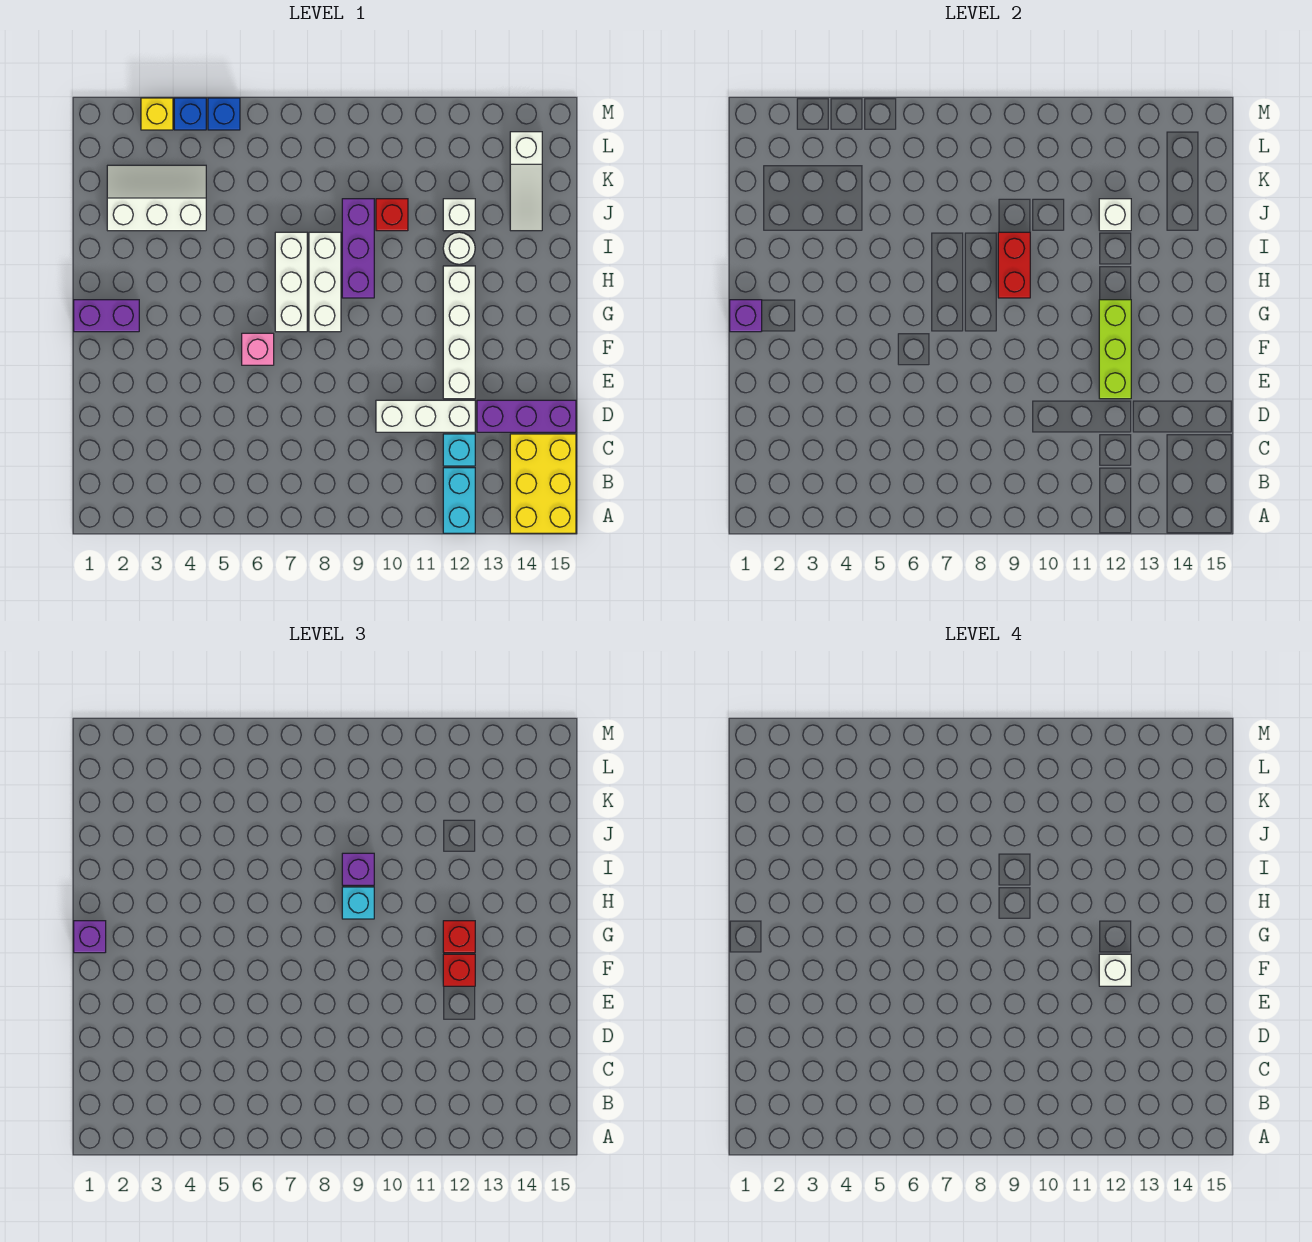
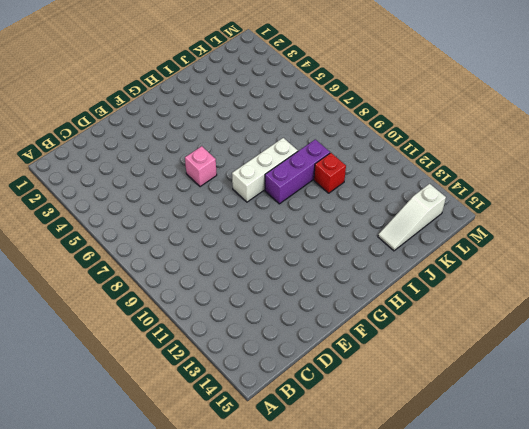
none -> cyan brick A12:B12 level 1
none -> yellow brick A14:C15 level 1
none -> cyan brick C12 level 1

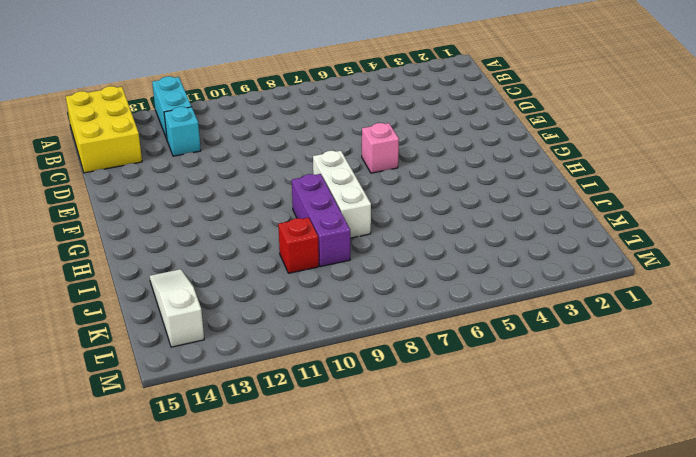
none -> white brick D10:D12 level 1
none -> purple brick D13:D15 level 1
none -> white brick E12:H12 level 1

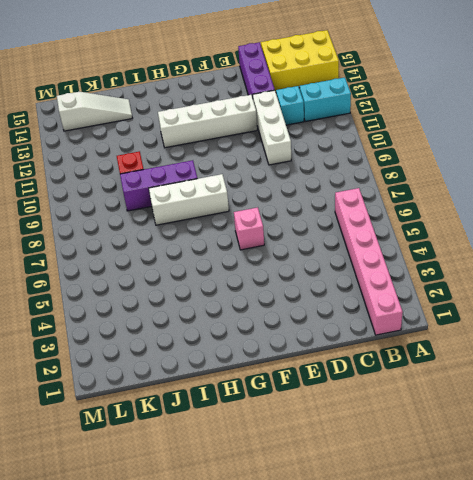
pink brick B1:B6 level 1 -> none
none -> purple brick G1:G2 level 1
none -> white brick G7:I7 level 1
none -> white round brick I12 level 1

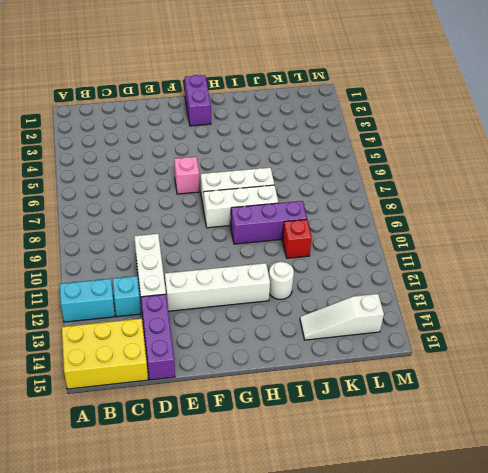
none -> white slope J2:K4 level 1 top J
none -> white brick J12 level 1
none -> yellow brick M3 level 1

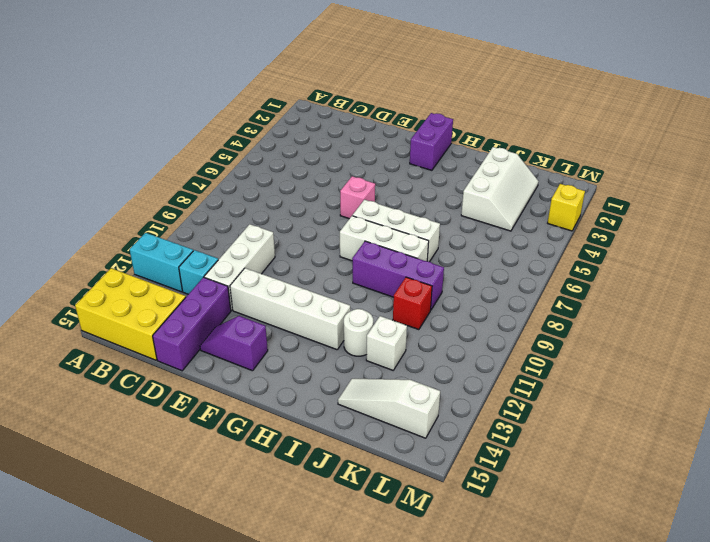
purple slope E14:F14 level 1 top F -> none
none -> blue brick M4 level 1
none -> blue brick M5 level 1
none -> lime brick E12:G12 level 2

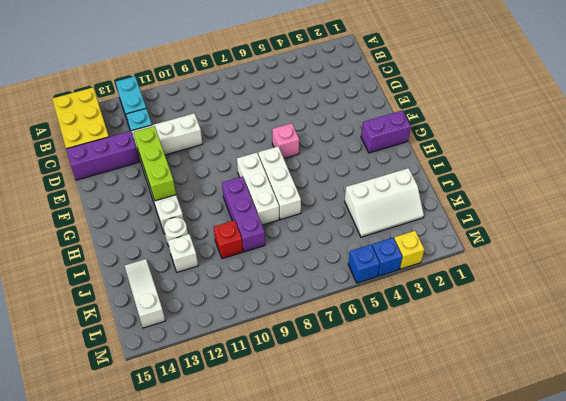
none -> purple brick G1 level 2
none -> red brick H9:I9 level 2
none -> white brick J12 level 2

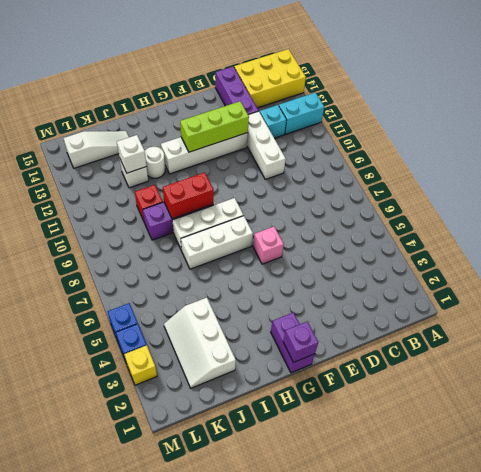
none -> red brick F12 level 3
none -> purple brick G1 level 3
none -> red brick G12 level 3

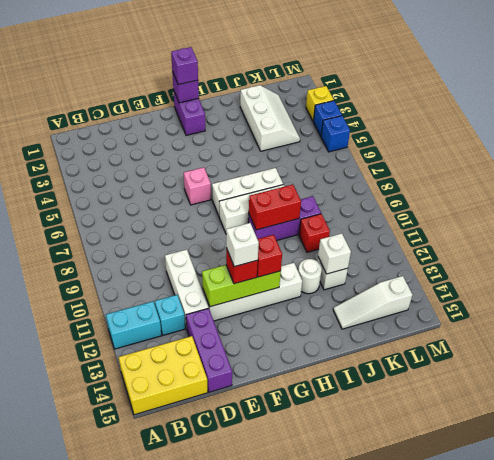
none -> cyan brick H9 level 3
none -> purple brick I9 level 3

